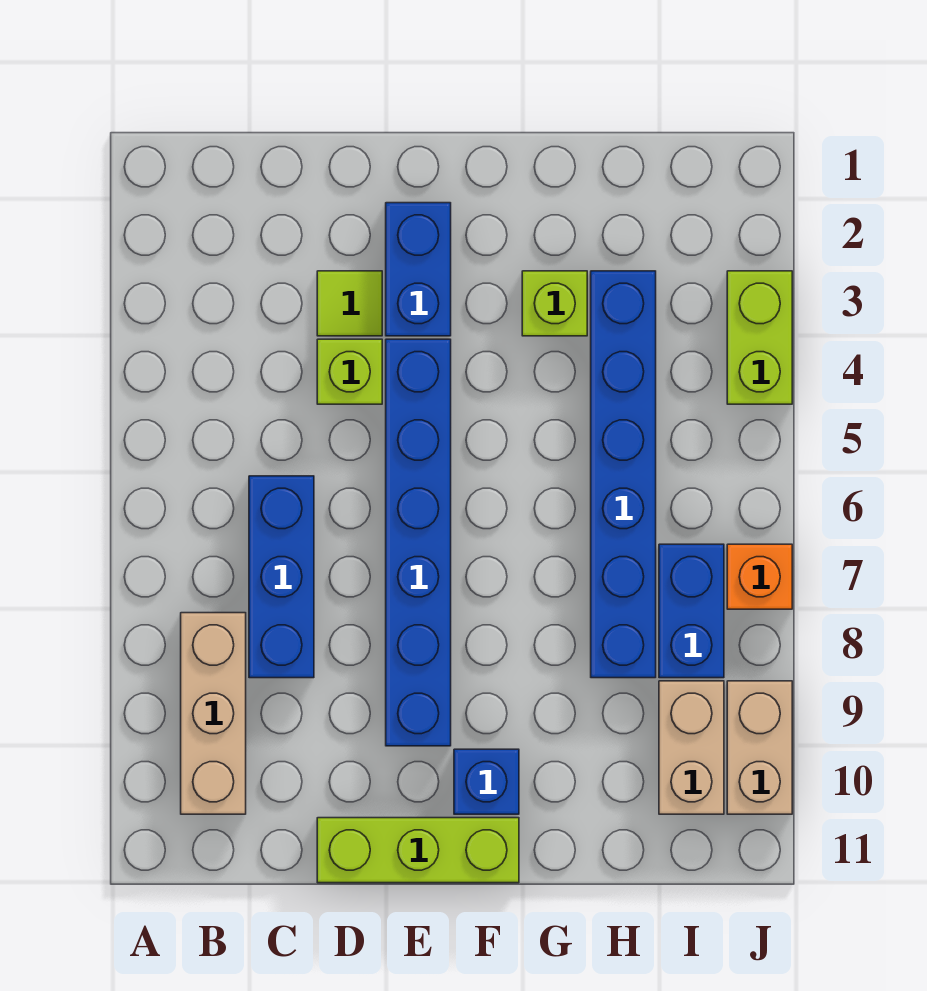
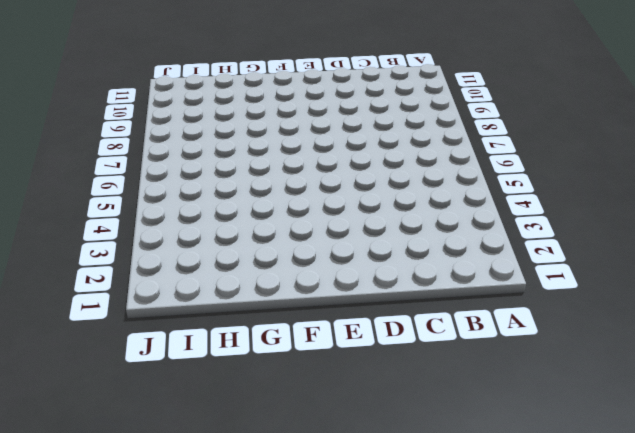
none -> tan brick B8:B10 level 1
none -> blue brick C6:C8 level 1
none -> lime tile D3 level 1

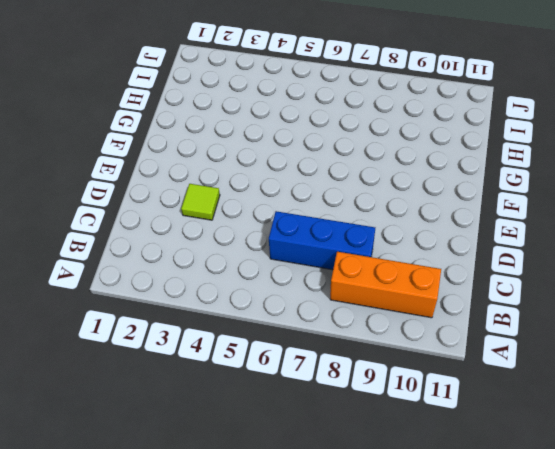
orange brick B8:B10 level 1 -> tan brick B8:B10 level 1
none -> lime brick D4 level 1
none -> lime brick D11:F11 level 1
none -> blue brick E2:E3 level 1

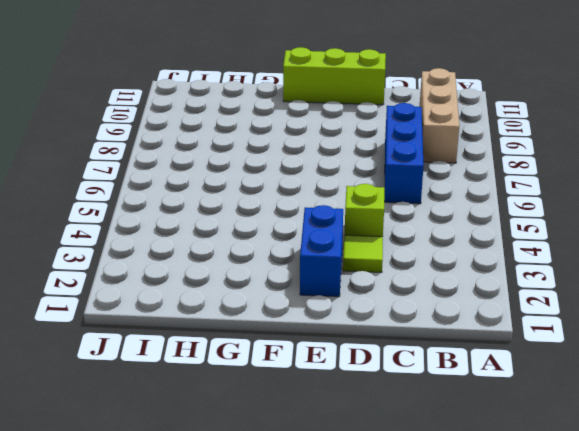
none -> blue brick E4:E9 level 1
none -> blue brick F10 level 1
none -> lime brick G3 level 1

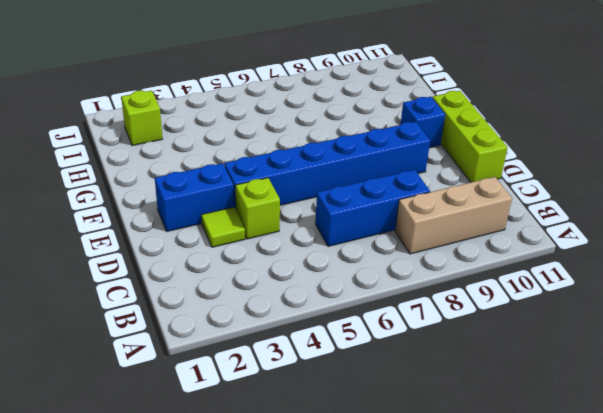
lime brick I2 level 1 -> lime brick G3 level 1
none -> blue brick H3:H8 level 1
none -> blue brick I7:I8 level 1
none -> tan brick I9:I10 level 1

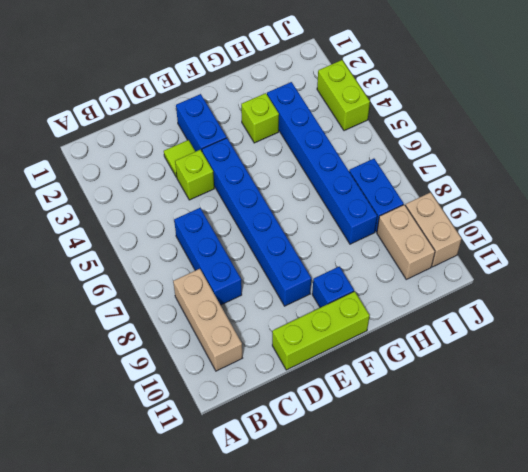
none -> orange brick J7 level 1

